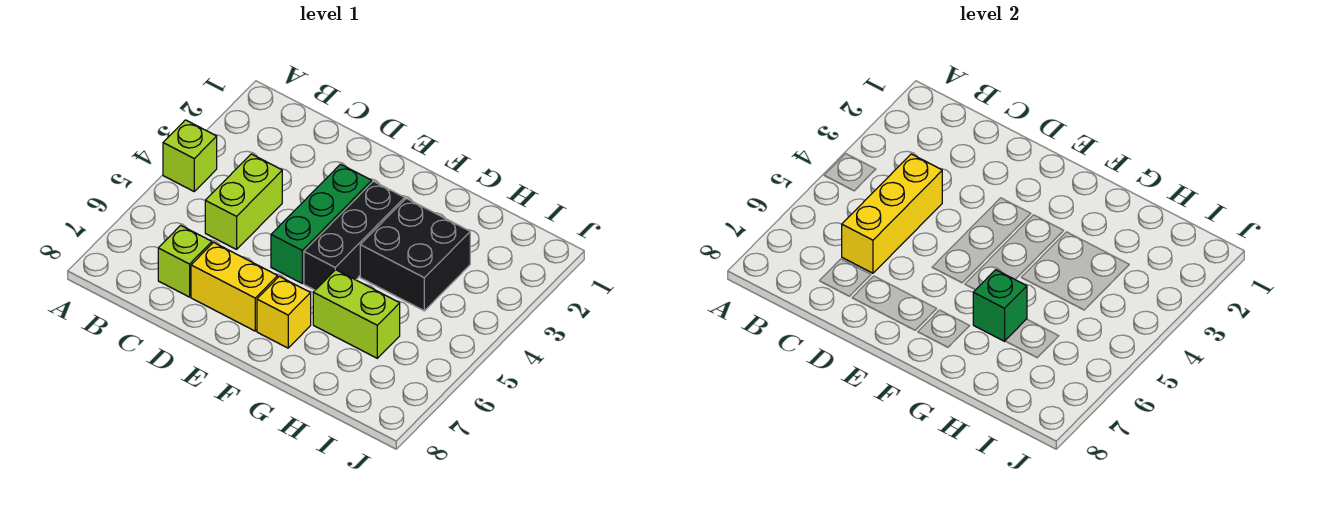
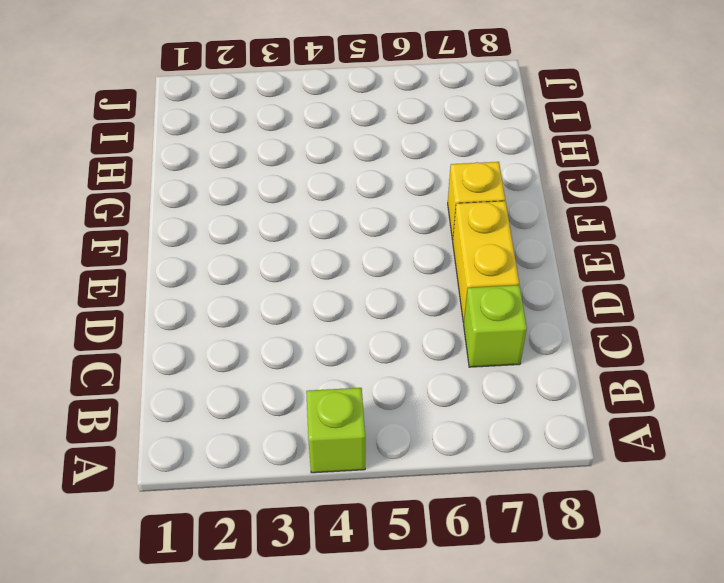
none -> lime brick C4:C5 level 1
none -> green brick E3:E5 level 1

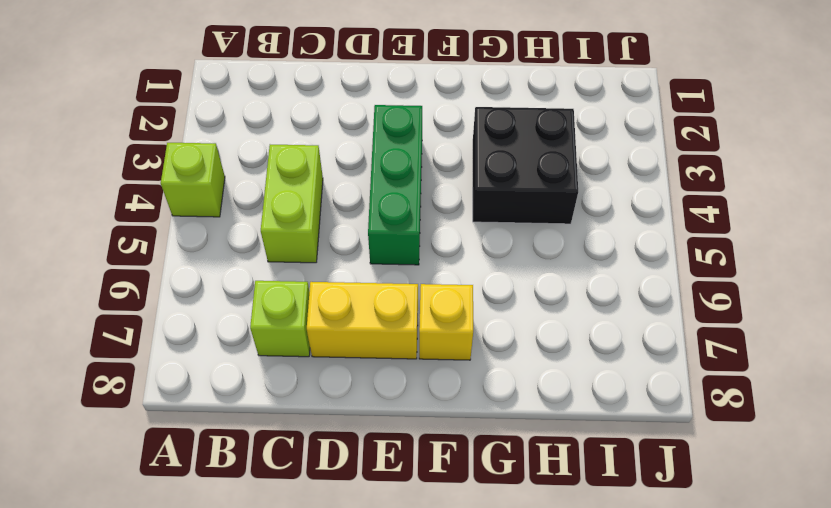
none -> black brick F3:F5 level 1
none -> lime brick G6:H6 level 1

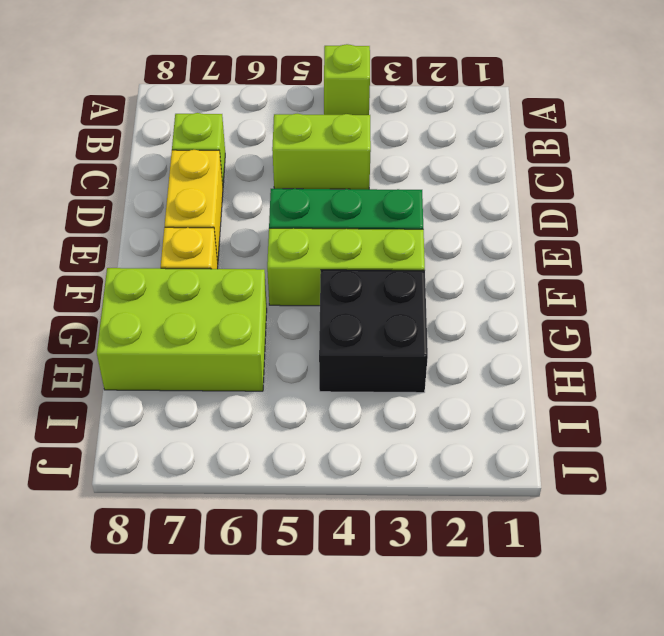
lime brick F3:F5 level 1 -> black brick F3:F5 level 1
lime brick G6:H8 level 1 -> lime brick G6:H6 level 1
none -> yellow brick C4:C6 level 2
none -> green brick G6 level 2

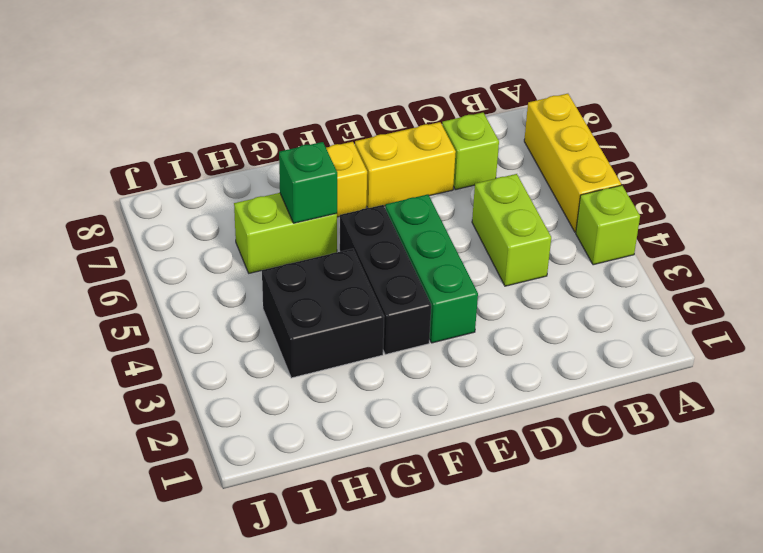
yellow brick A5:A7 level 1 -> yellow brick C4:C6 level 2

